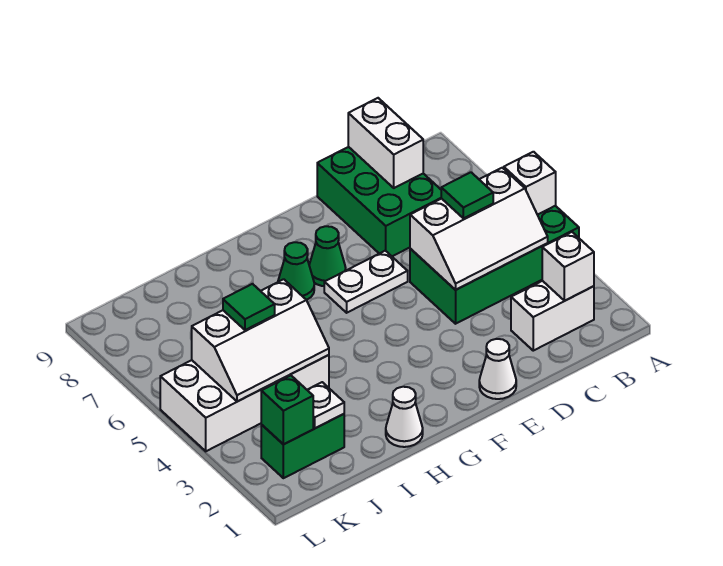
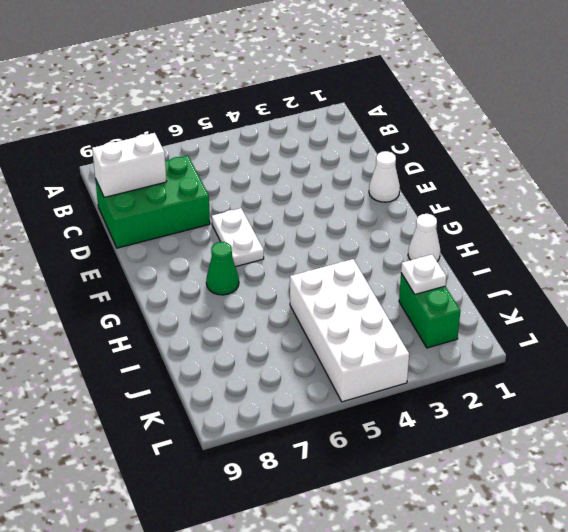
none -> green brick A4:D5 level 1
none -> white brick B2:C2 level 1
none -> green cone F7 level 1

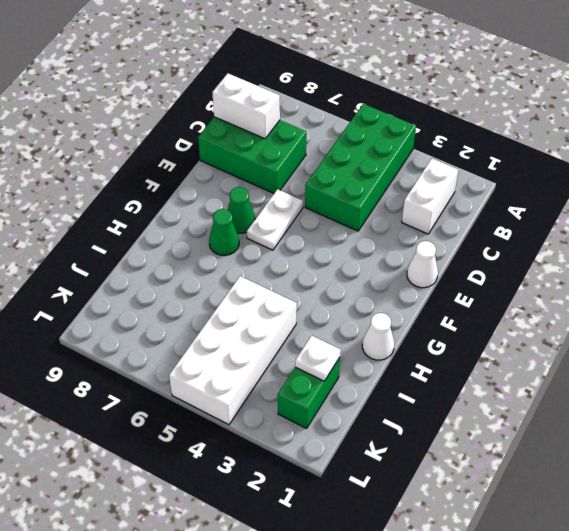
none -> white brick A5 level 2
none -> white brick B2 level 2
none -> white slope B4:D5 level 2 top 5

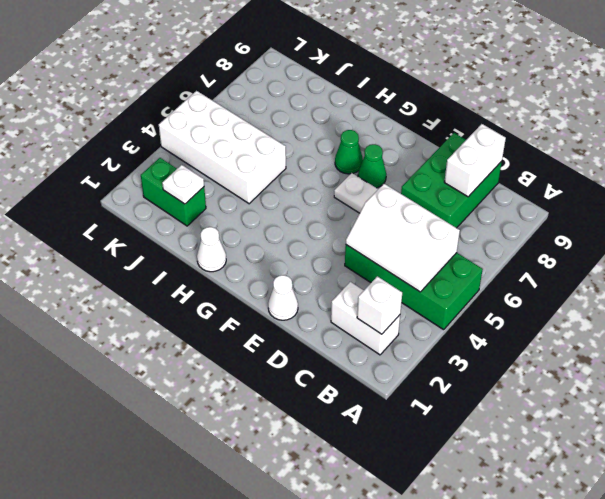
none -> white brick A5 level 2
none -> white slope I4:K5 level 2 top 5
none -> green brick K2 level 2

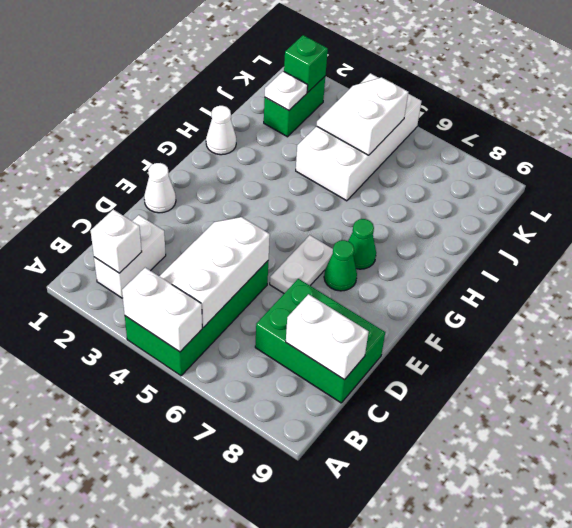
white brick A4:A5 level 2 -> white brick A5 level 2
white slope J4:K5 level 2 top 5 -> white slope I4:K5 level 2 top 5
none -> green tile C5 level 3
none -> green tile J5 level 3

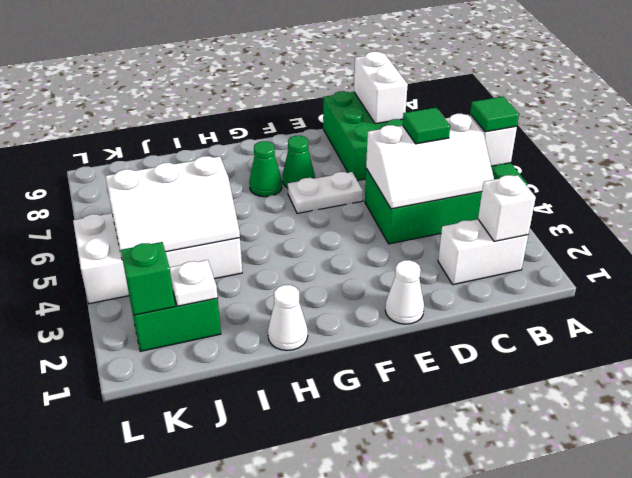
green tile A5 level 3 -> green tile J5 level 3

